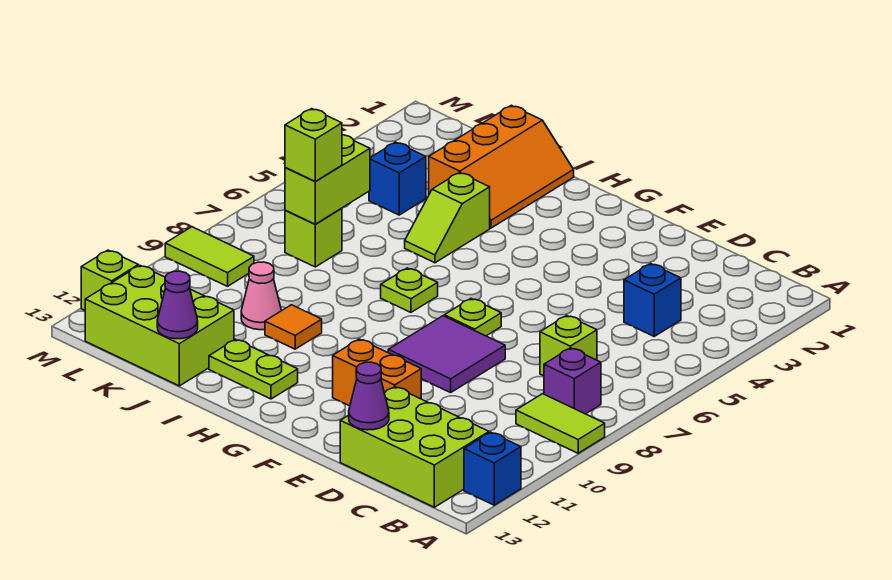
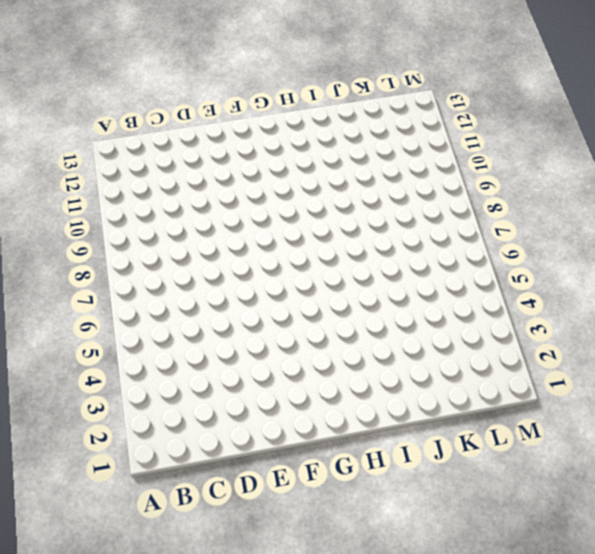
none -> lime tile A9:B9 level 1
none -> blue brick A12 level 1
none -> purple brick B8 level 1

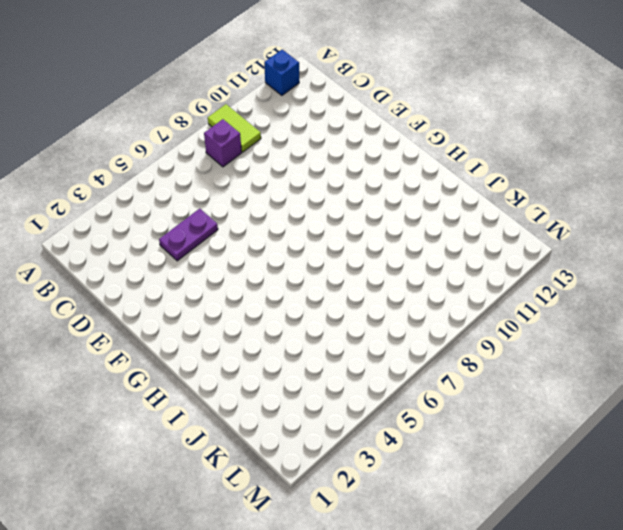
purple plate D4:D5 level 1 -> none
none -> lime brick B12:D13 level 1
none -> blue brick C4 level 1
none -> lime brick C7 level 1

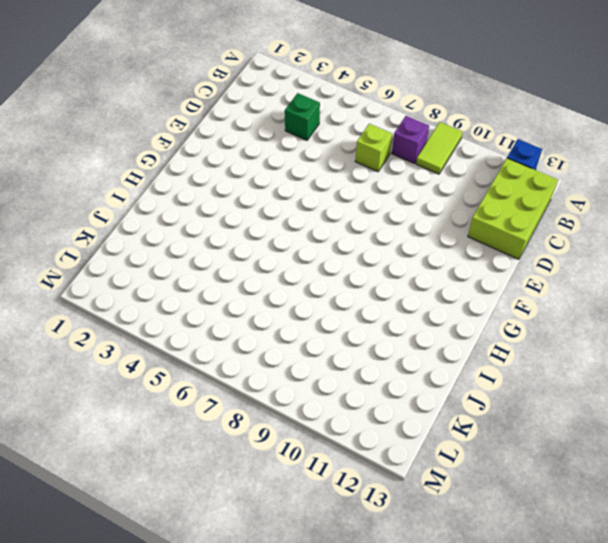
green brick C4 level 1 -> blue brick C4 level 1
none -> purple tile E8:F9 level 1
none -> orange brick E11:F11 level 1
none -> lime plate F7 level 1

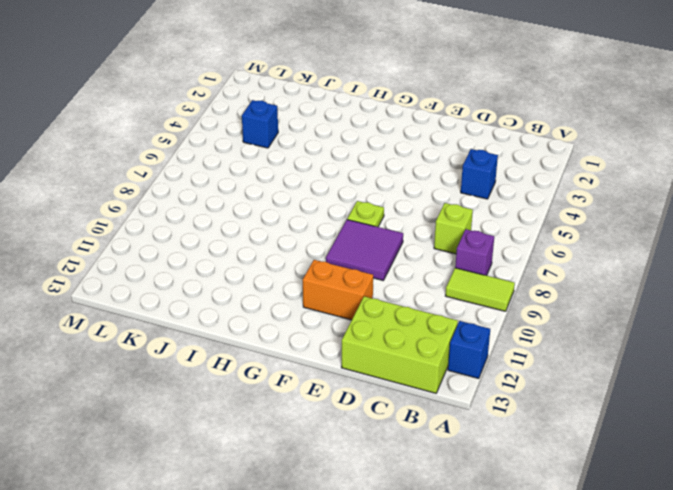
none -> lime plate H7 level 1
none -> lime plate H12:I12 level 1
none -> orange slope I1:J3 level 1 top J

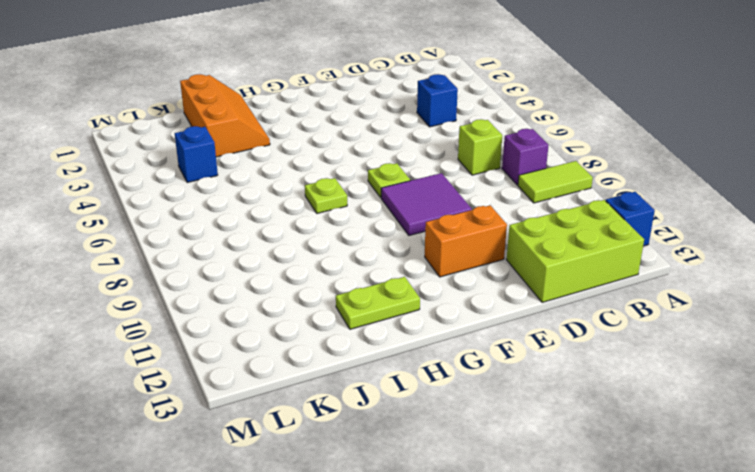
none -> lime slope I4:I5 level 1 top 4
none -> orange tile I10 level 1
none -> pink cone J10 level 1

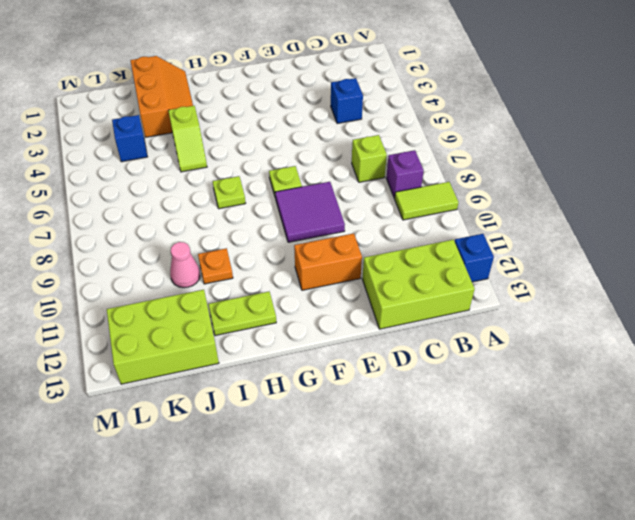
orange plate I10 level 1 -> orange tile I10 level 1
none -> lime brick K7 level 1
none -> lime tile L9:M9 level 1
none -> lime brick M12 level 1

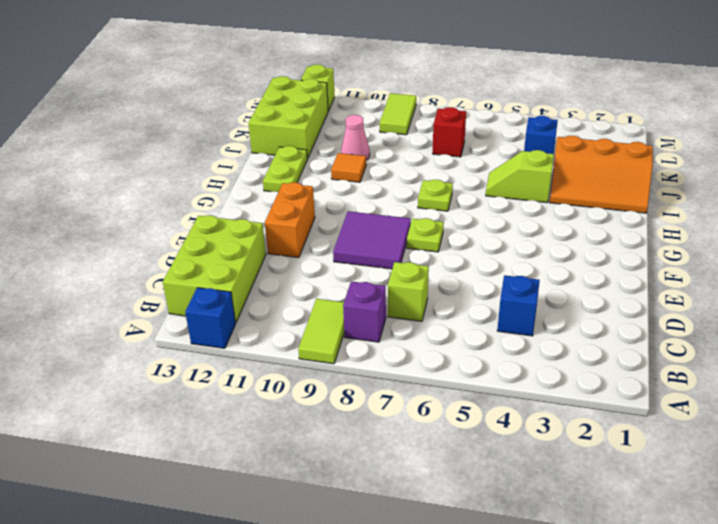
red brick K7 level 1 -> lime brick K7 level 1
none -> purple cone D13 level 2
none -> purple cone J13 level 2
none -> lime brick K6:K7 level 2

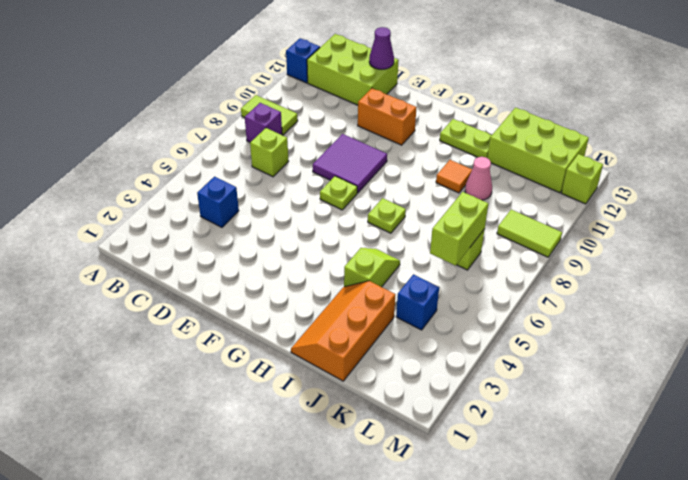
none -> purple cone J13 level 2
none -> lime brick K7 level 3

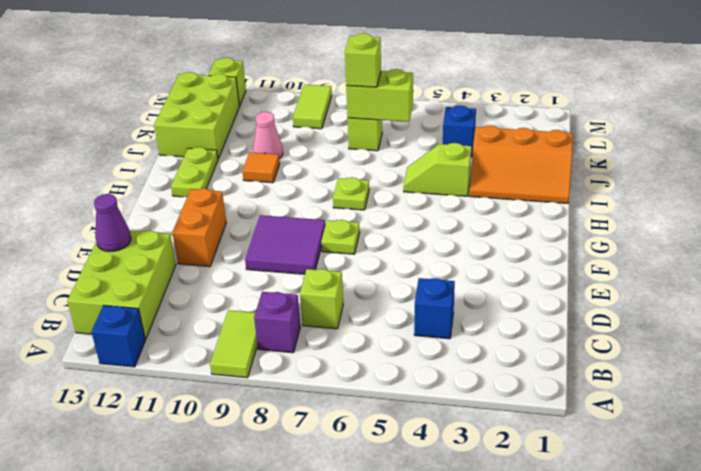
none -> purple cone J13 level 2

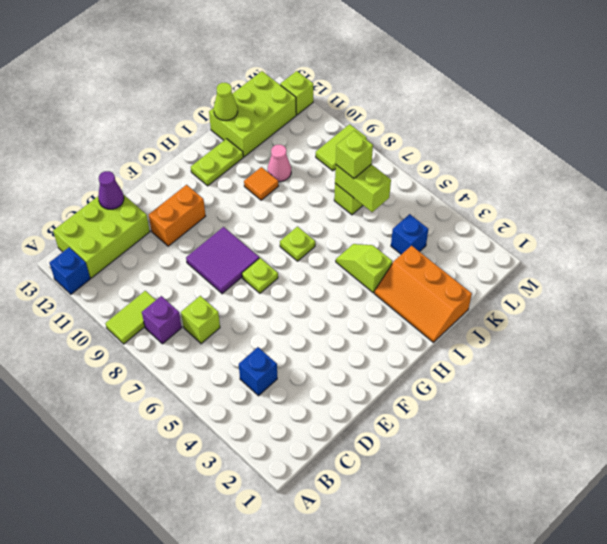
lime cone J13 level 2 -> purple cone J13 level 2

